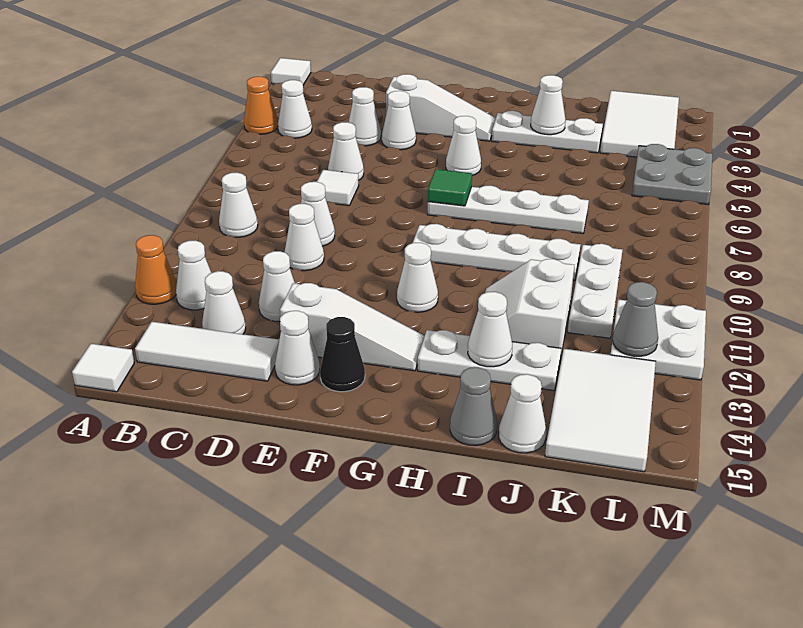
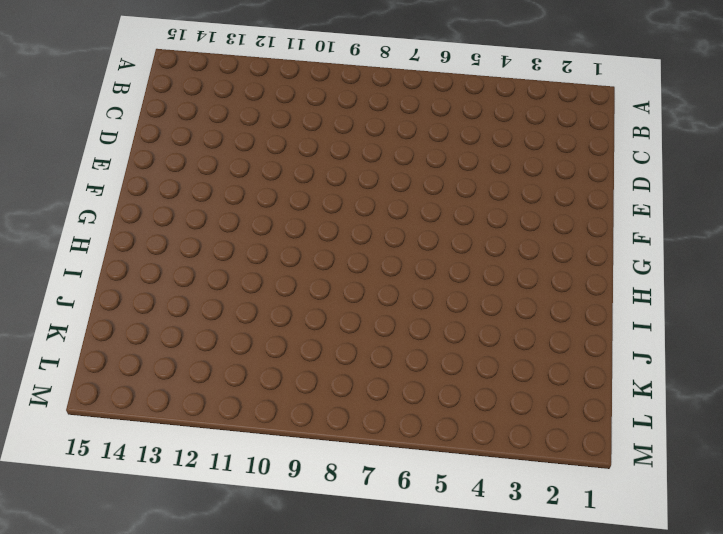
none -> white tile A1 level 1
none -> orange cone A4 level 1
none -> orange cone A12 level 1
none -> white tile A15 level 1

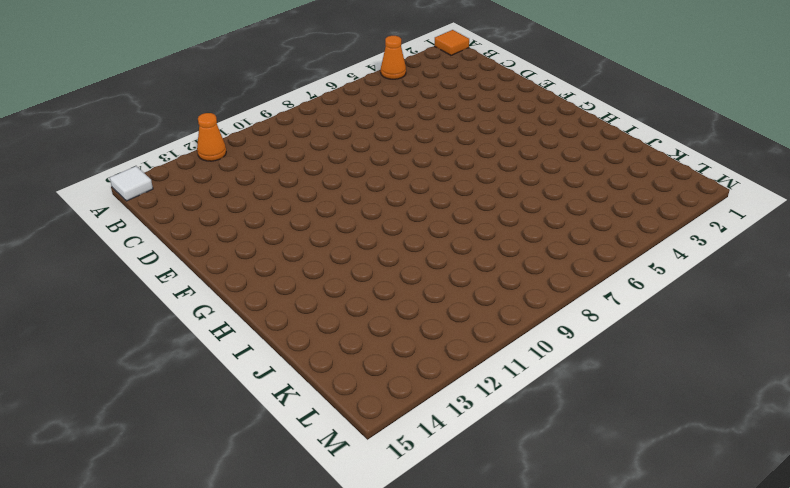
orange tile A1 level 1 -> white tile A1 level 1
none -> white cone B4 level 1
none -> white cone B9 level 1
none -> white cone B12 level 1
none -> white tile B14:D14 level 1

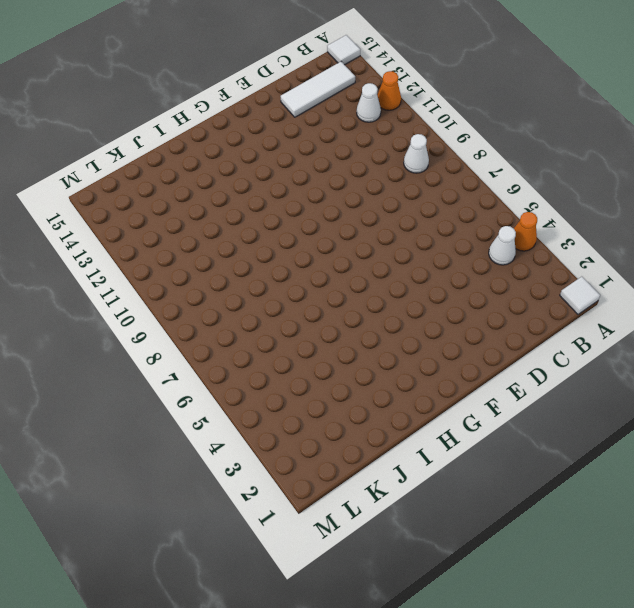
none -> white cone C13 level 1
none -> white cone D4 level 1
none -> white cone D6 level 1
none -> white tile D7 level 1

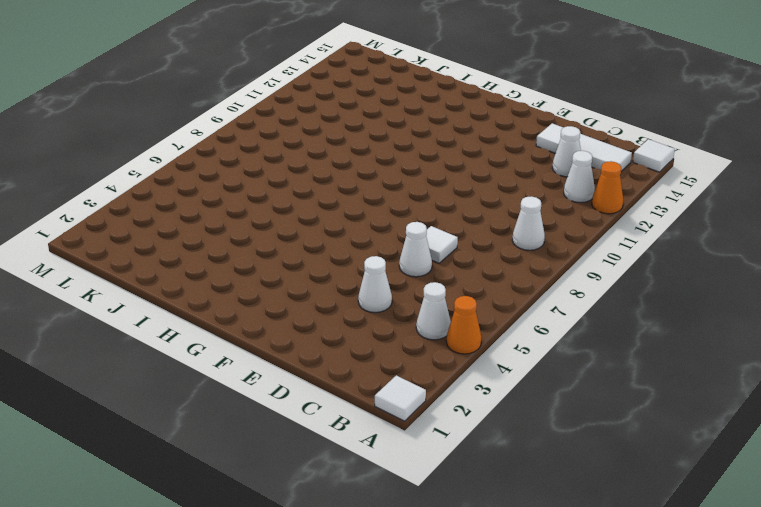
none -> white cone D9 level 1
none -> white cone D10 level 1
none -> white cone D12 level 1
none -> white slope E3:G3 level 1 top E

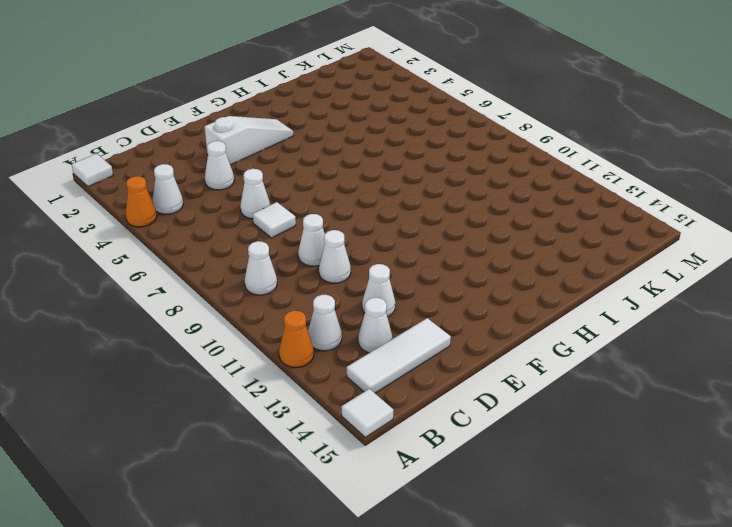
none -> white cone E4 level 1
none -> white slope E13:G13 level 1 top E
none -> white cone E14 level 1
none -> black cone F14 level 1

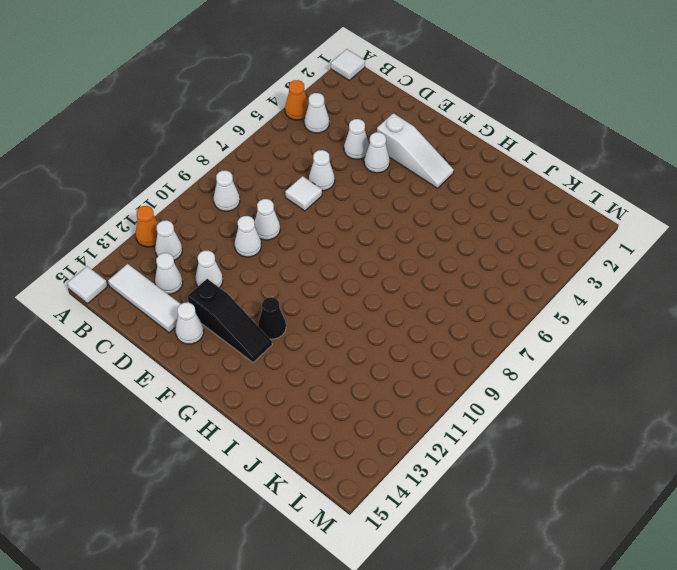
black slope E13:G13 level 1 top E -> white slope E13:G13 level 1 top E
black cone G12 level 1 -> black cone F14 level 1
none -> white cone G5 level 1
none -> white plate G7:J7 level 1
none -> white plate G9:J9 level 1
none -> white cone G11 level 1

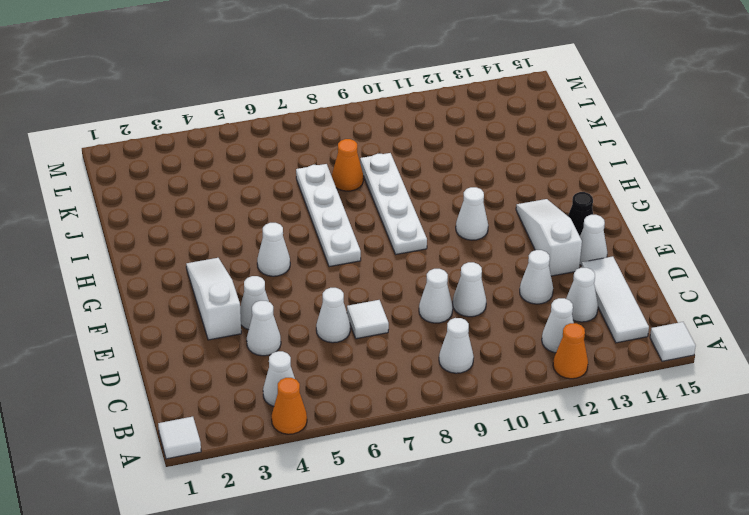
orange cone J8 level 1 -> none
none -> white plate H3:J3 level 1
none -> white plate H13:J13 level 1
none -> white slope I11:J12 level 1 top J
none -> grey cone I15 level 1

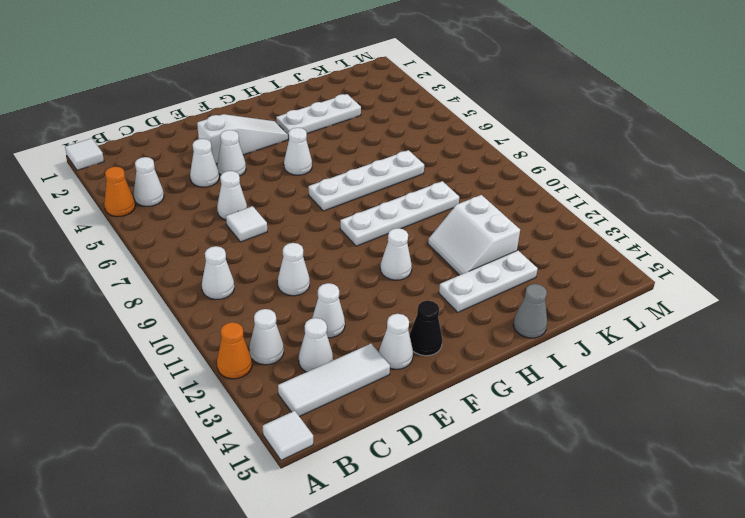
none -> white cone D9 level 1
none -> white slope E13:G13 level 1 top E
none -> white cone J15 level 1
none -> white tile K1:L3 level 1

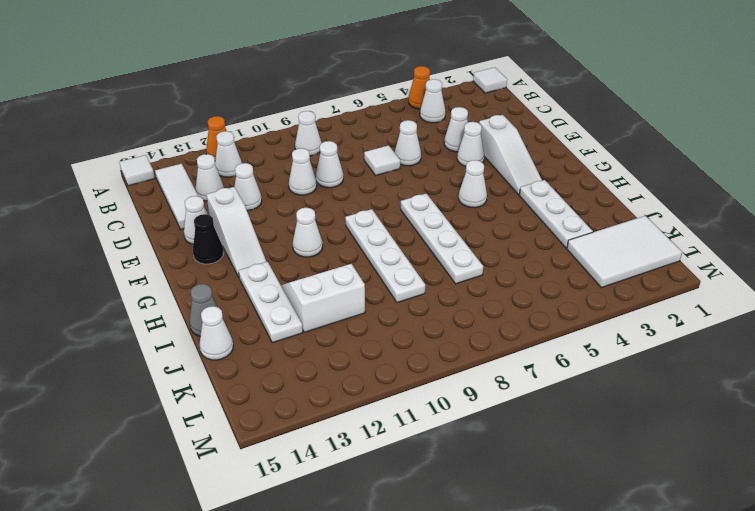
none -> white plate K9:K11 level 1
none -> white tile K13:L15 level 1
none -> grey plate L4:M5 level 1
none -> white plate L11:M12 level 1

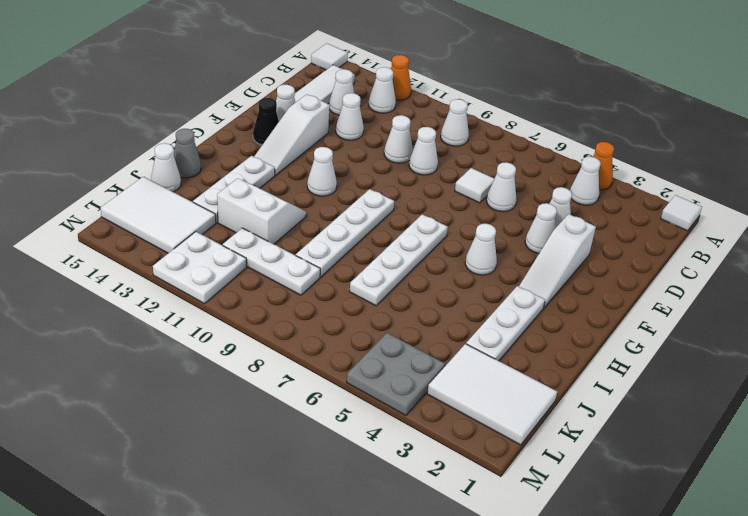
none -> green tile G7 level 2
none -> white cone I3 level 2
none -> white cone I13 level 2
none -> grey cone L12 level 2

